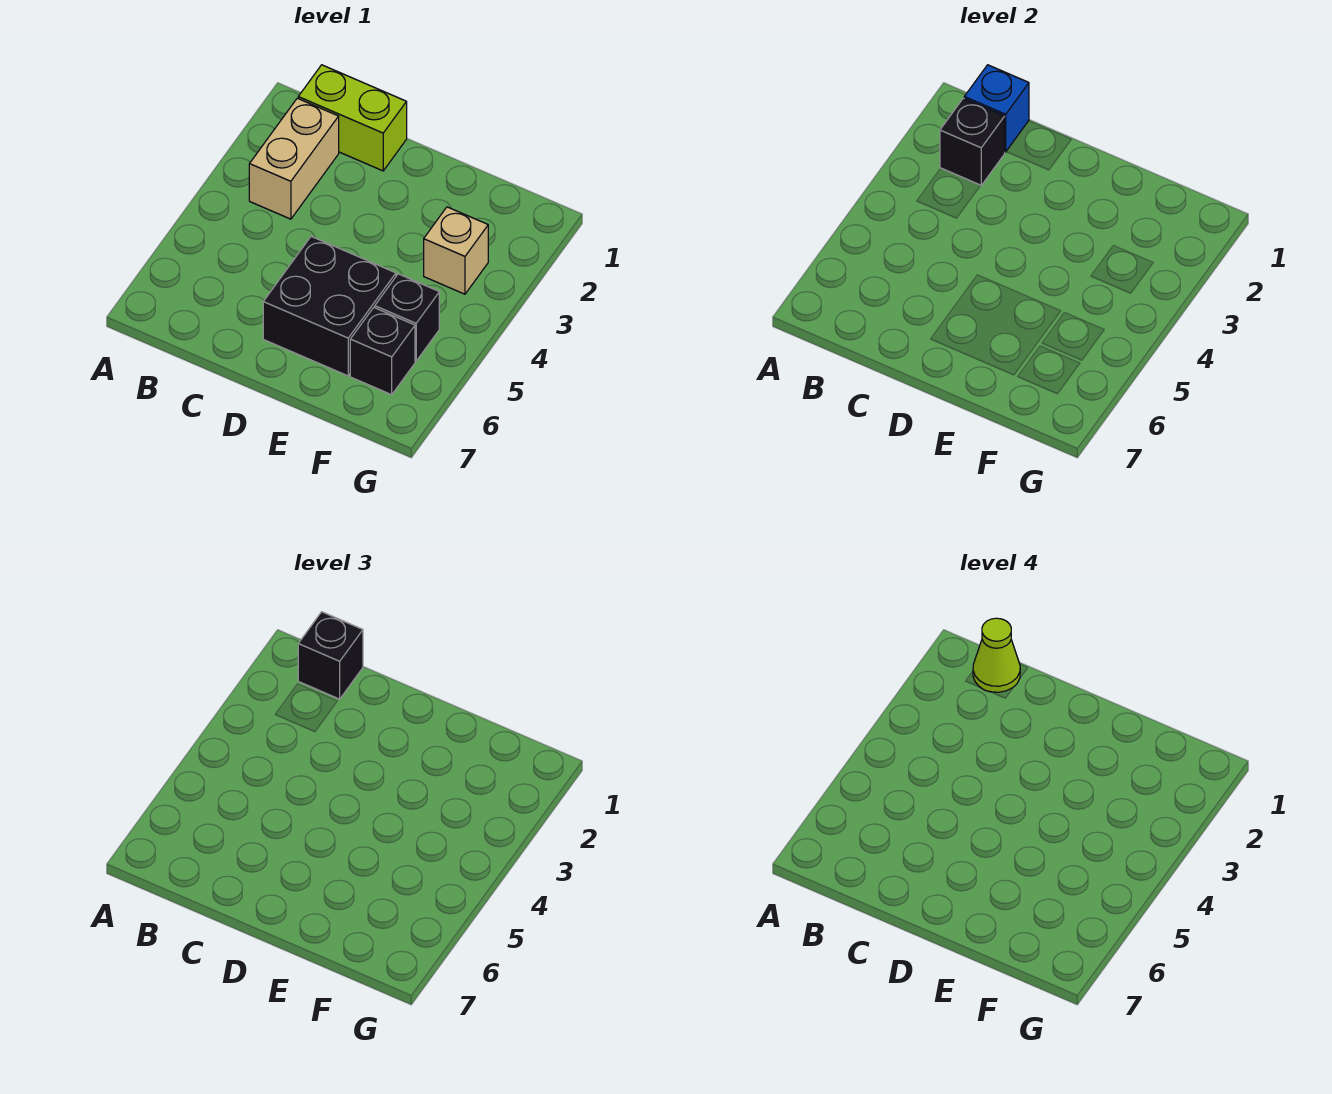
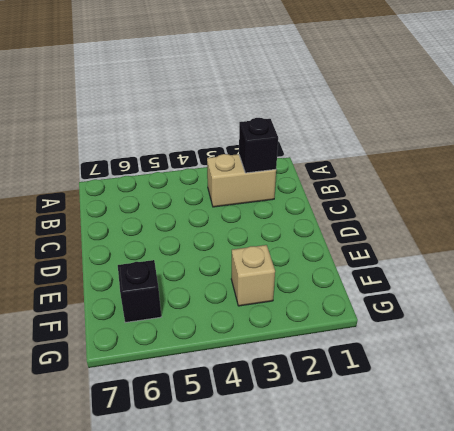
none -> lime brick B1:C1 level 1
none -> black brick D5:E6 level 1

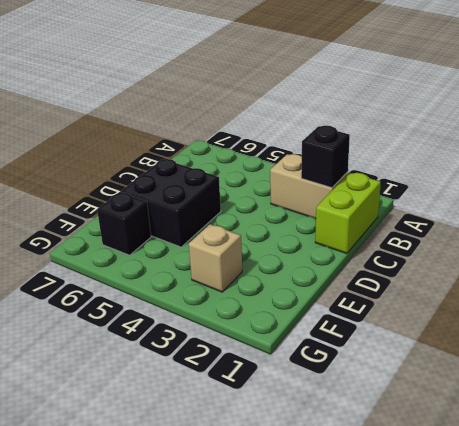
none -> black brick F5 level 1
none -> blue brick B1 level 2

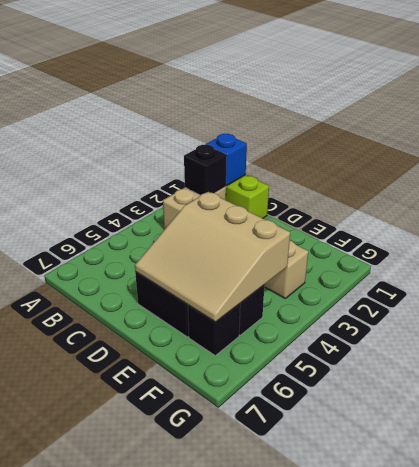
tan slope D4:F6 level 2 top 4 -> none
none -> black brick B1 level 3
none -> lime cone B1 level 4

